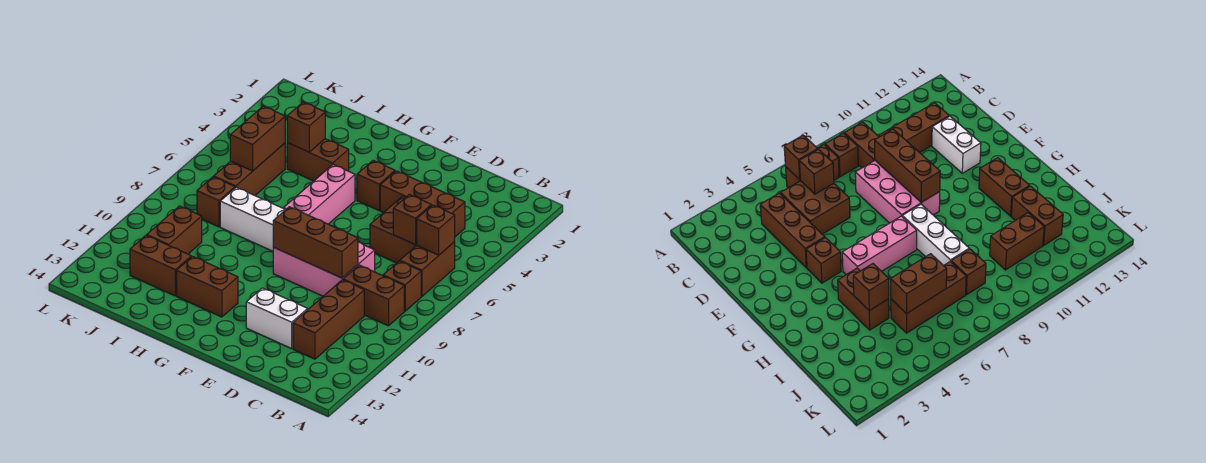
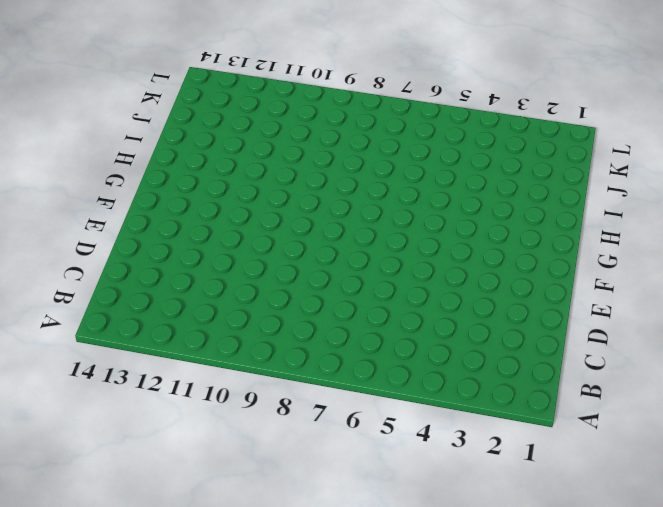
none -> brown brick B6:B7 level 1
none -> brown brick B8 level 1
none -> brown brick B9:C9 level 1

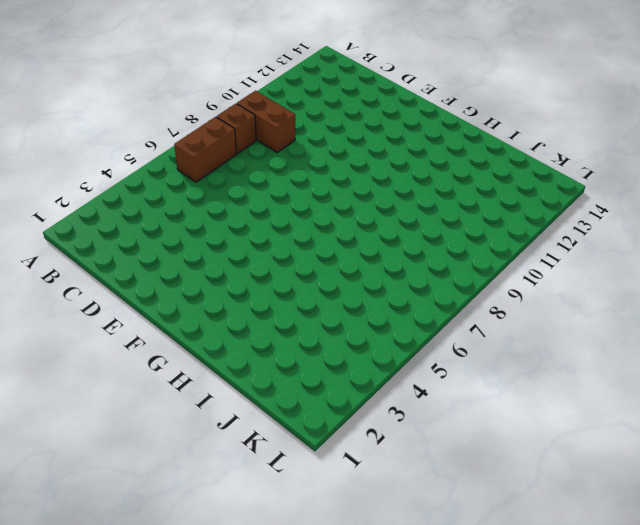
none -> brown brick C4:E4 level 1
none -> brown brick C5:D6 level 1
none -> brown brick C10:C12 level 1

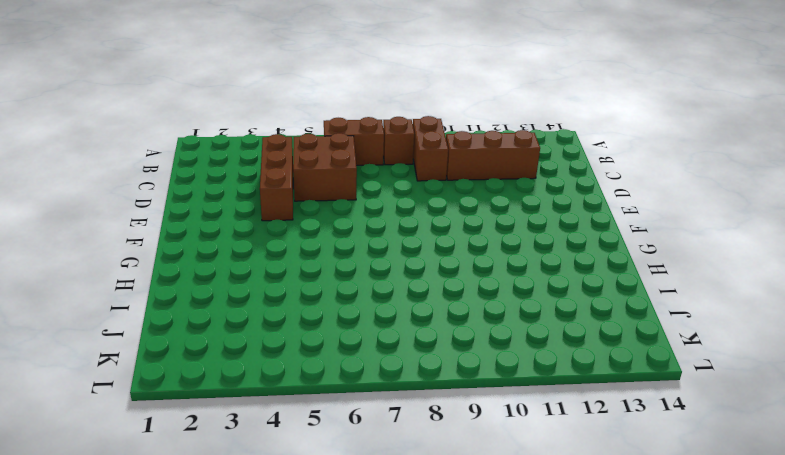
none -> pink brick D8:F9 level 1
none -> white brick D12:E12 level 1
none -> brown brick F4 level 1

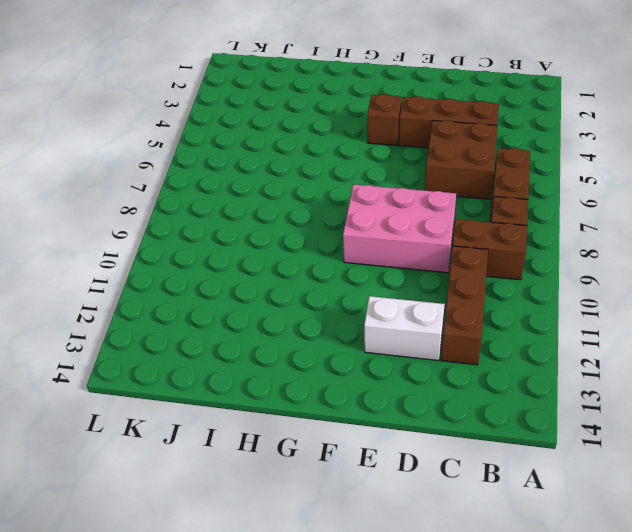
none -> pink brick G5:G7 level 1
none -> white brick G8:I8 level 1
none -> brown brick G12:H12 level 1

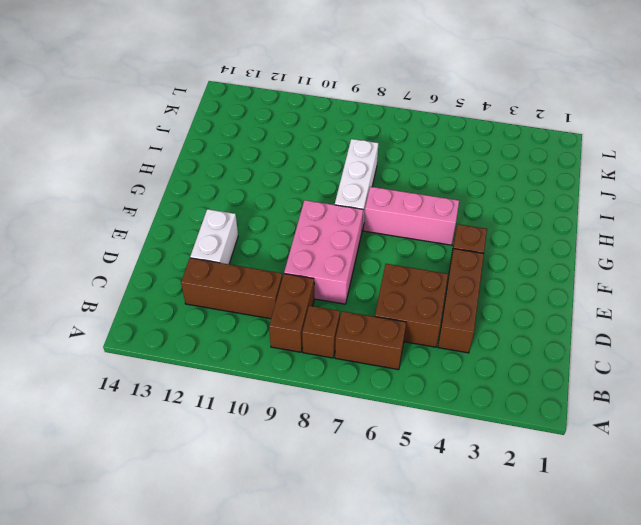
none -> brown brick G12:H12 level 1
none -> brown brick H4:I4 level 1
none -> brown brick I12:J12 level 1

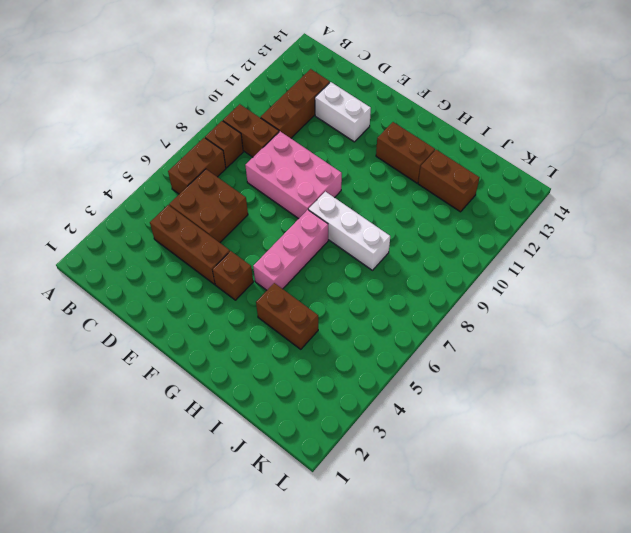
none -> brown brick J5:J7 level 1
none -> brown brick J8 level 1
none -> brown brick J10:J11 level 1

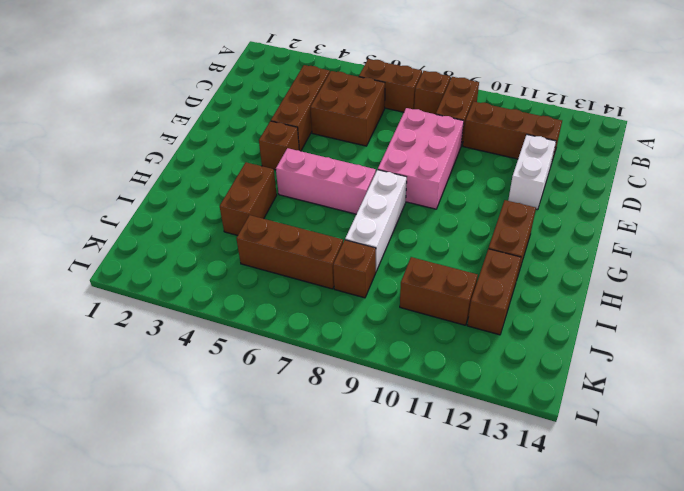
none -> brown brick B6 level 2
none -> brown brick C6 level 2
none -> brown brick D9:F9 level 2

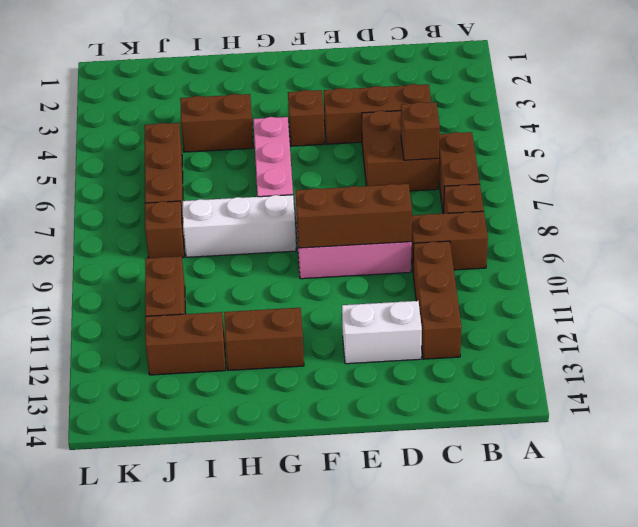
none -> brown brick B6 level 2
none -> brown brick I4 level 2
none -> brown brick J5:J6 level 2

